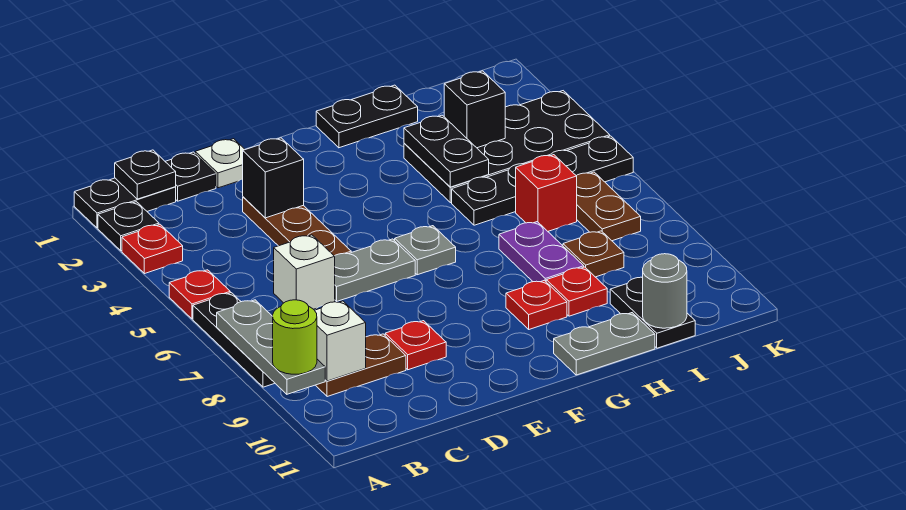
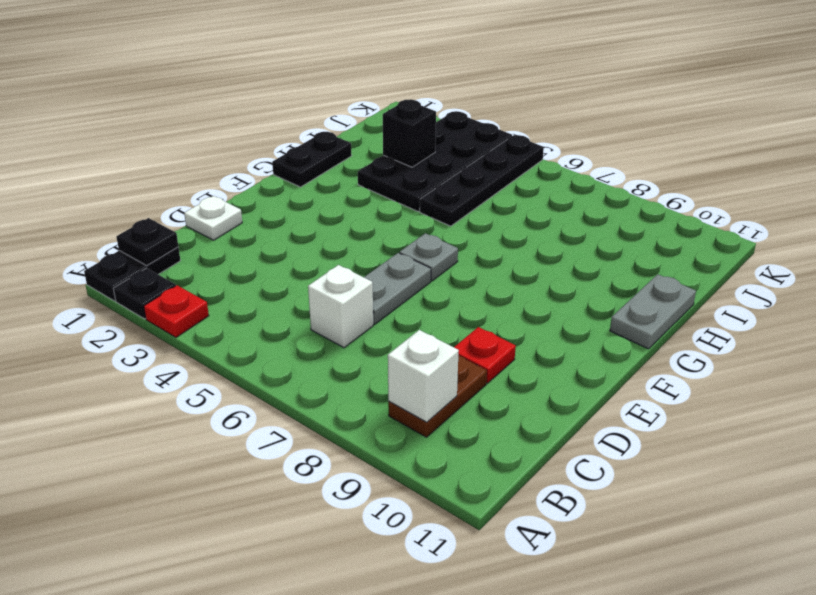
none -> red plate A5 level 1
none -> black plate A6:A8 level 1
none -> black plate C1 level 1
none -> brown plate D3:D5 level 1

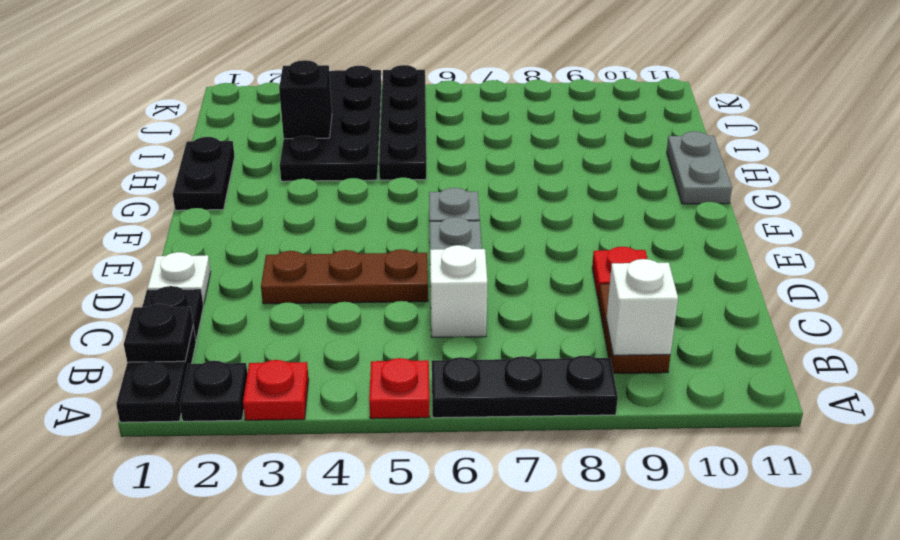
none -> red plate G9 level 1
none -> purple plate H7:H8 level 1
none -> red plate H9 level 1
none -> red brick I6 level 1

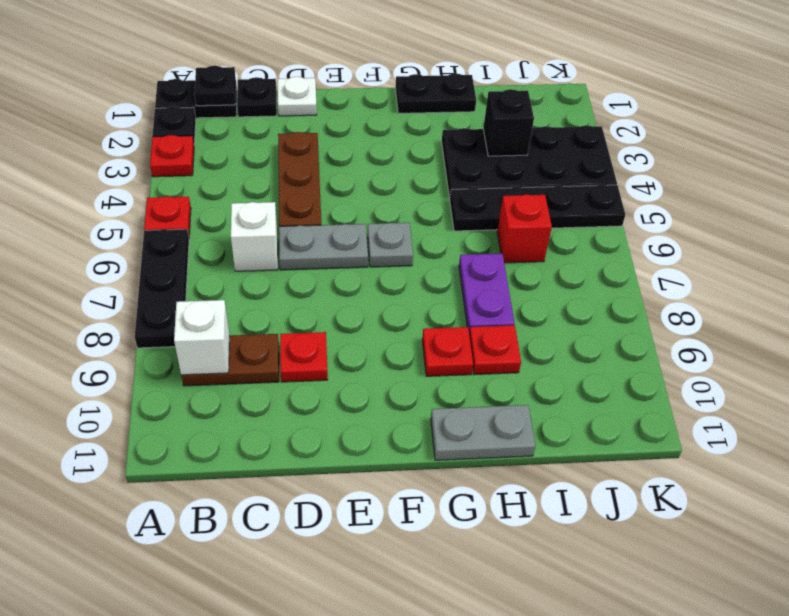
none -> brown plate I8 level 1
none -> black plate I10:I11 level 1
none -> brown plate J6:J7 level 1
none -> grey plate A7:A9 level 2

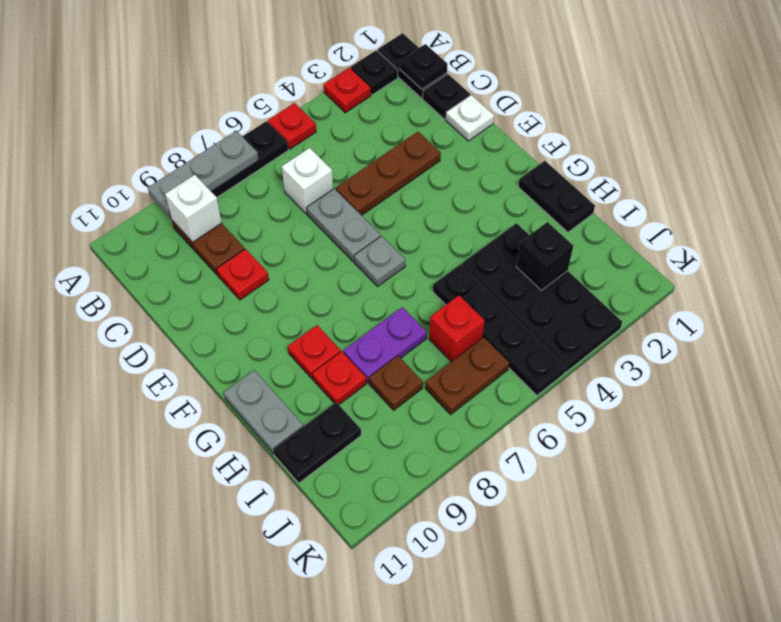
none -> black brick D3 level 2
none -> black plate H3:H4 level 2
none -> grey round brick I11 level 2
none -> lime round brick A9 level 3

